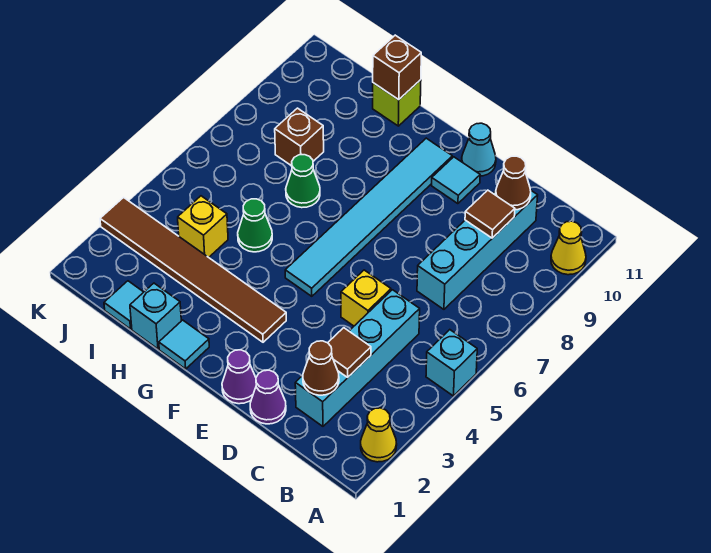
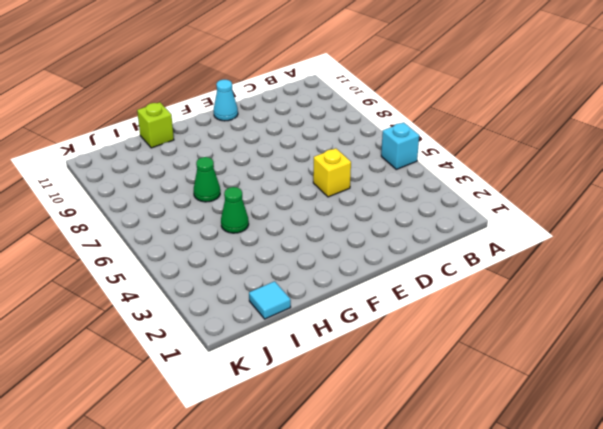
none -> yellow cone A2 level 1
none -> yellow cone A10 level 1
none -> cyan brick C2:C5 level 1

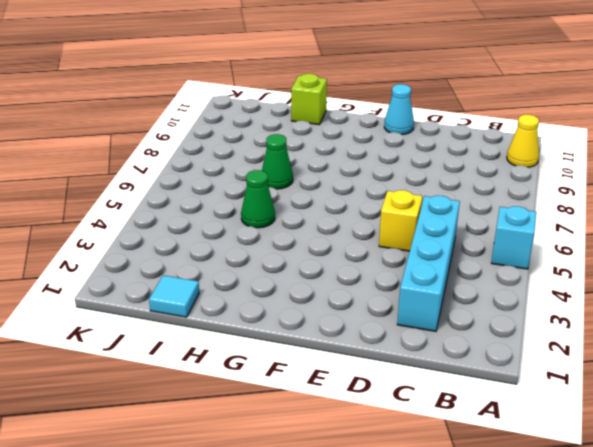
none -> yellow cone A2 level 1
none -> cyan brick C7:C10 level 1
none -> purple cone D1 level 1

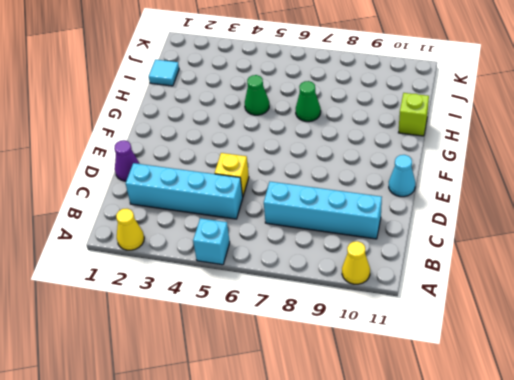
none -> purple cone E1 level 1
none -> cyan tile E10 level 1
none -> brown tile F3:K3 level 1

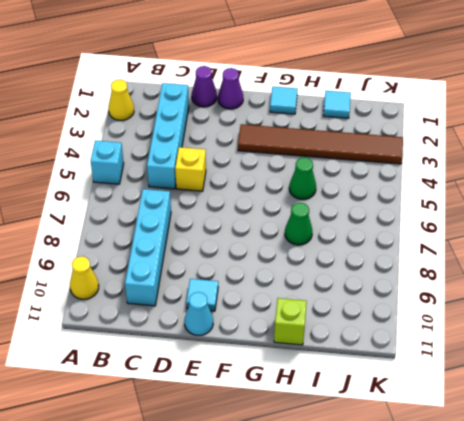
none -> cyan tile F5:F10 level 1
none -> cyan brick H1 level 1
none -> yellow brick I4 level 1

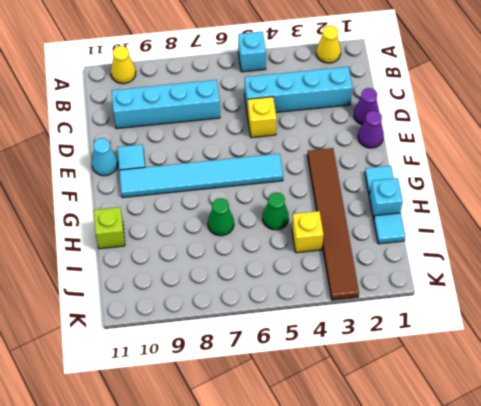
none -> brown brick I8 level 1
none -> brown cone C2 level 2
none -> brown tile C3 level 2

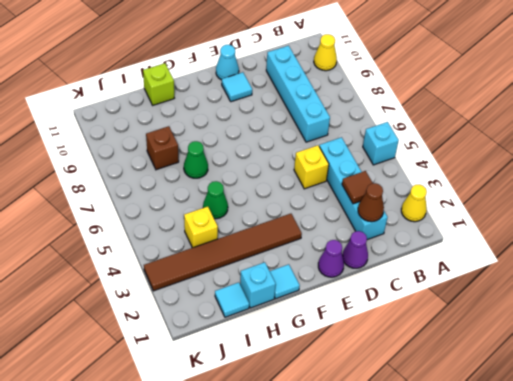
none -> cyan tile F5:F10 level 1
none -> brown tile C9 level 2
none -> brown cone C10 level 2

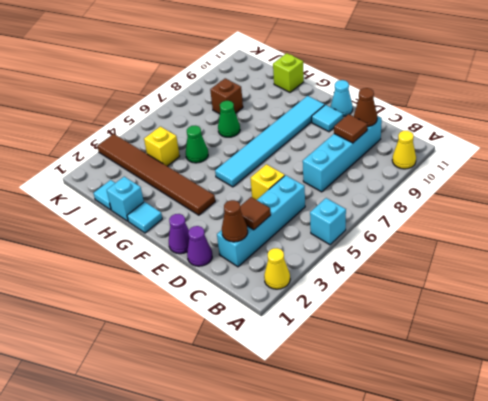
none -> brown brick H11 level 2

